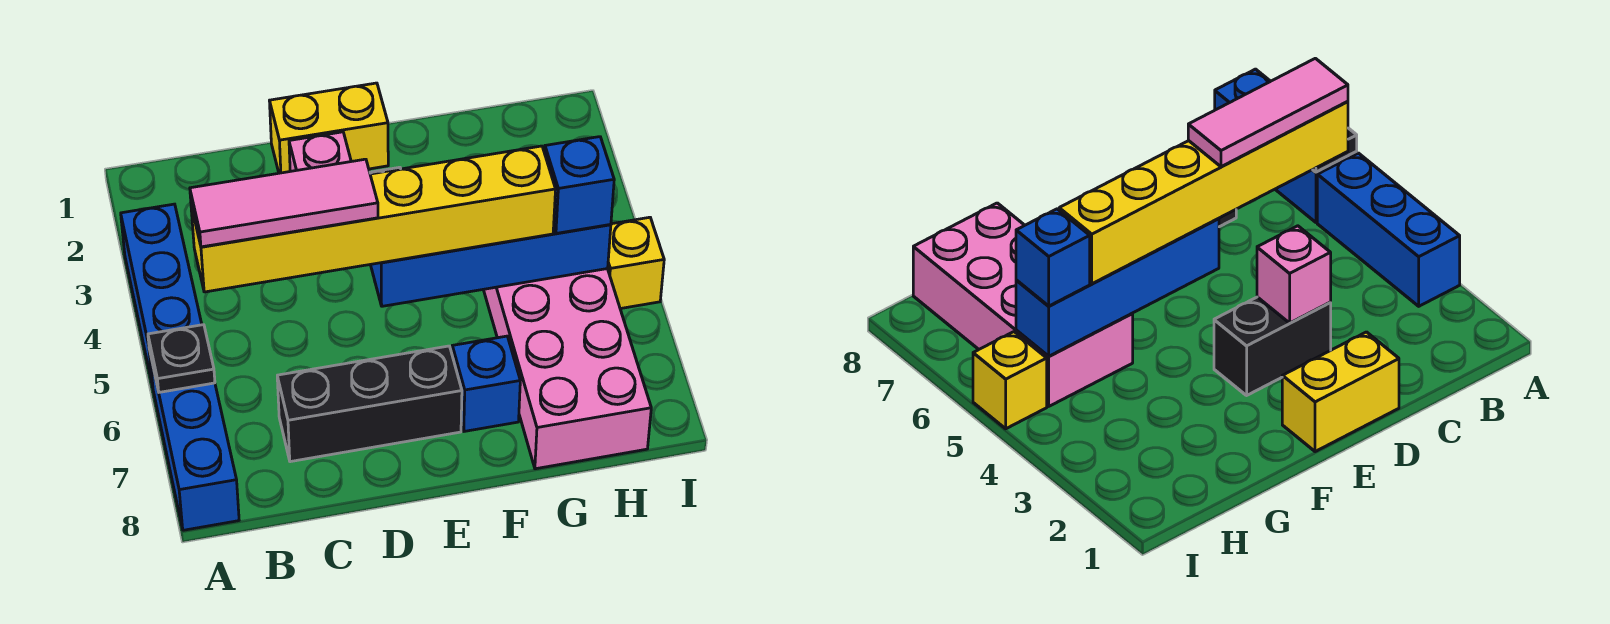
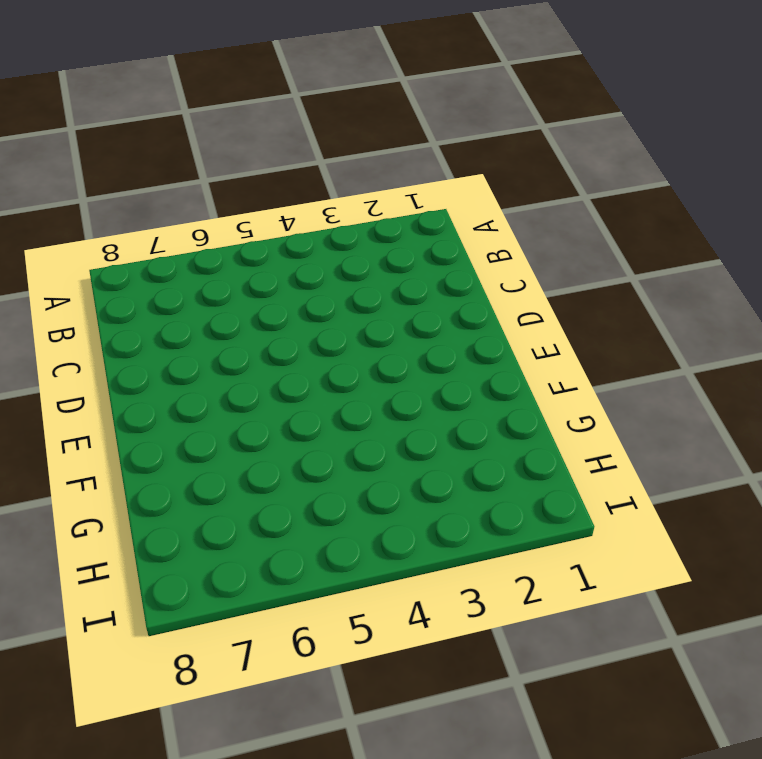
none -> blue brick A3:A5 level 1
none -> blue brick A6:A8 level 1
none -> black brick C7:E7 level 1

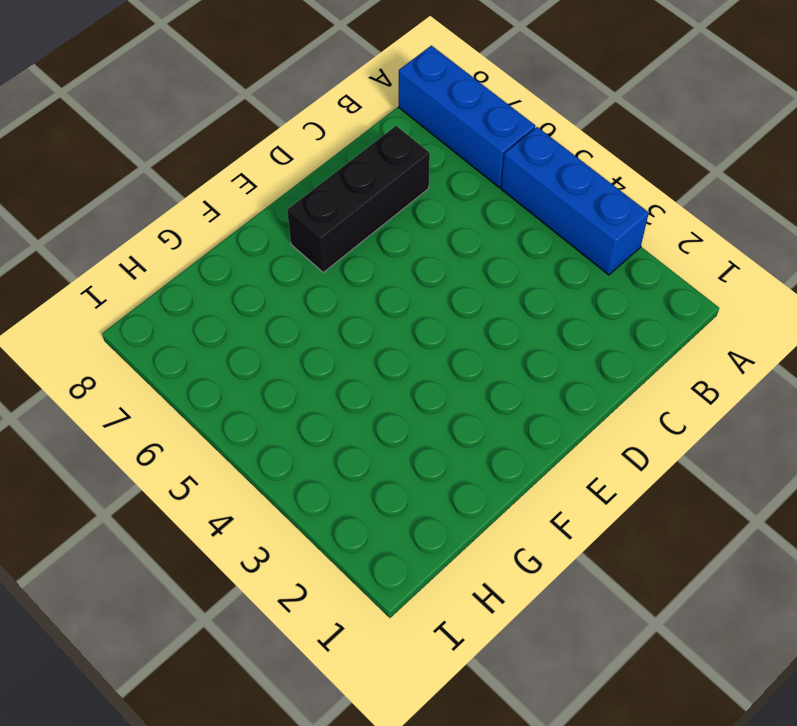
none -> yellow brick D1:E1 level 1
none -> black brick D3:E3 level 1
none -> blue brick F7 level 1

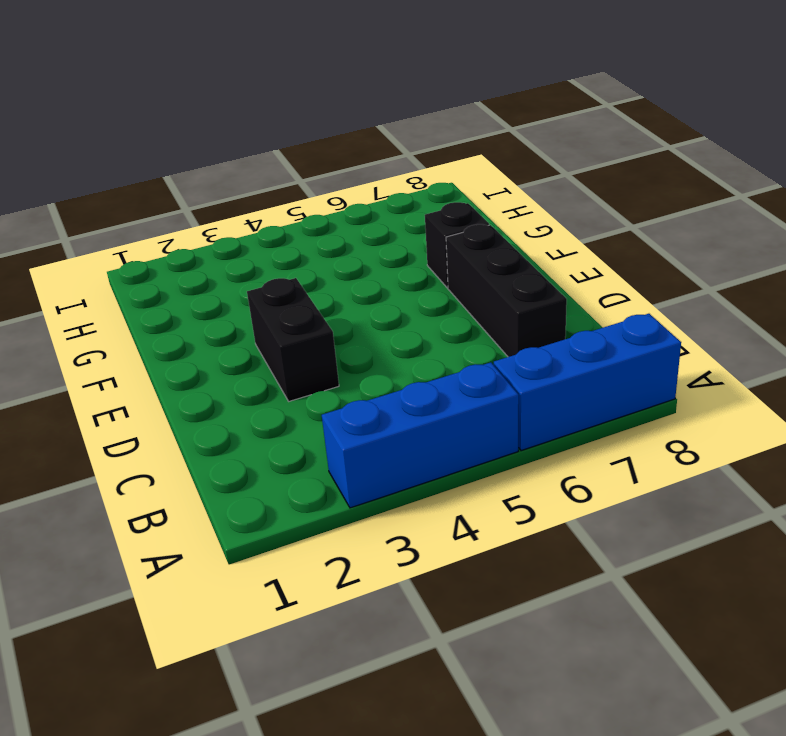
black brick F7 level 1 -> blue brick F7 level 1
none -> yellow brick D1:E1 level 1
none -> pink brick G5:H8 level 1
none -> yellow brick I5 level 1

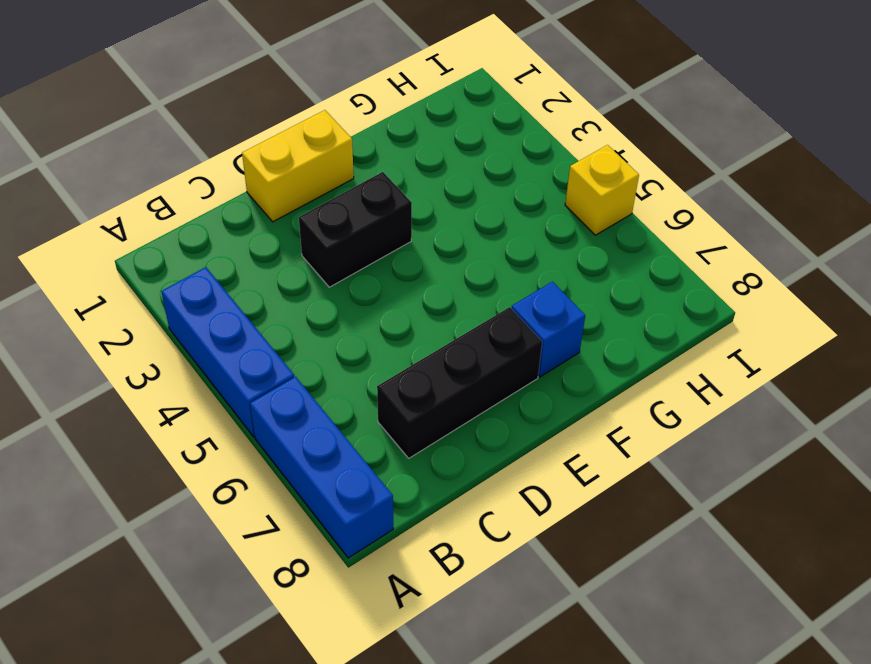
none -> pink brick G5:H8 level 1
none -> black plate A6 level 2
none -> pink brick D3 level 2

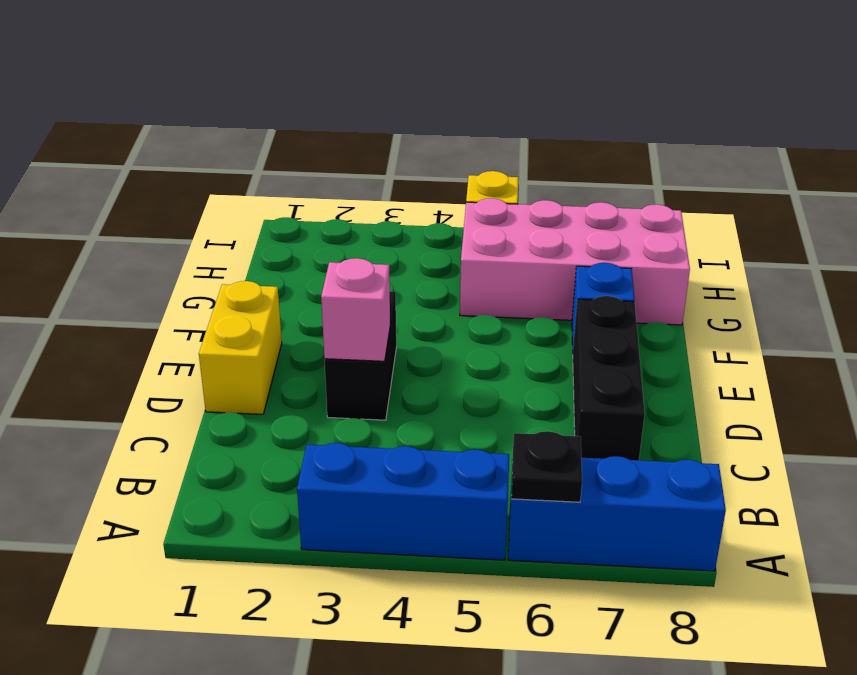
none -> blue brick E5:H5 level 2
none -> yellow brick B5:G5 level 3
none -> blue brick H5 level 3

